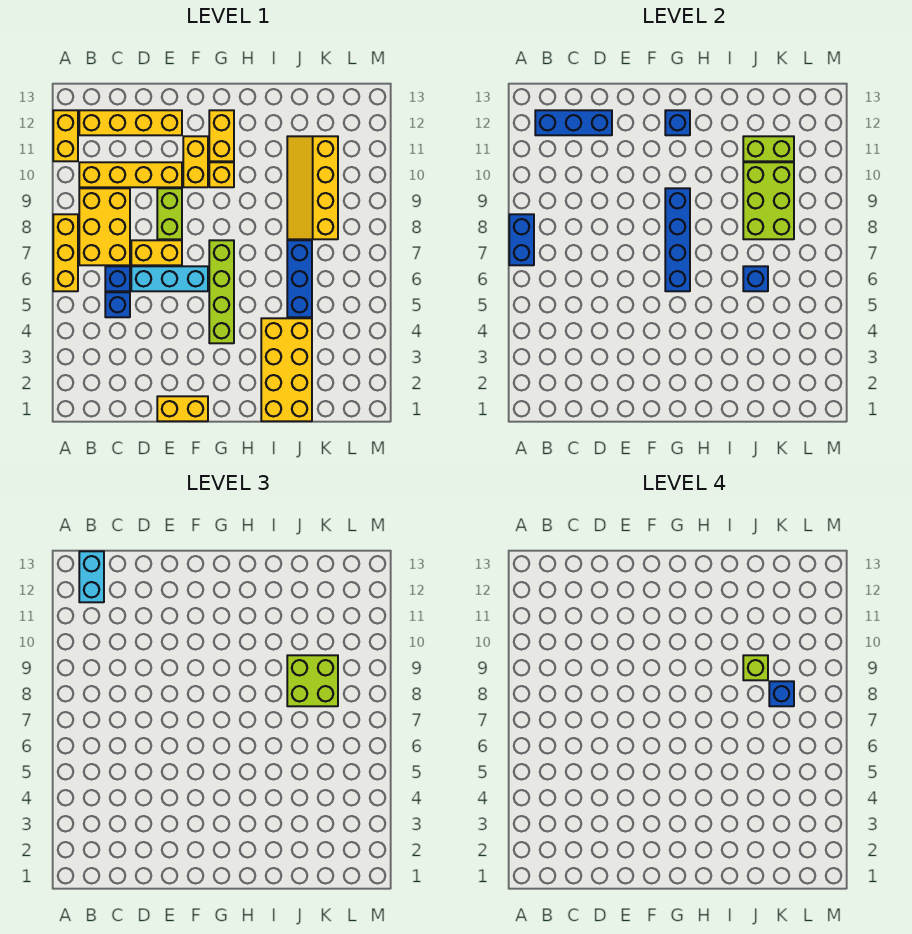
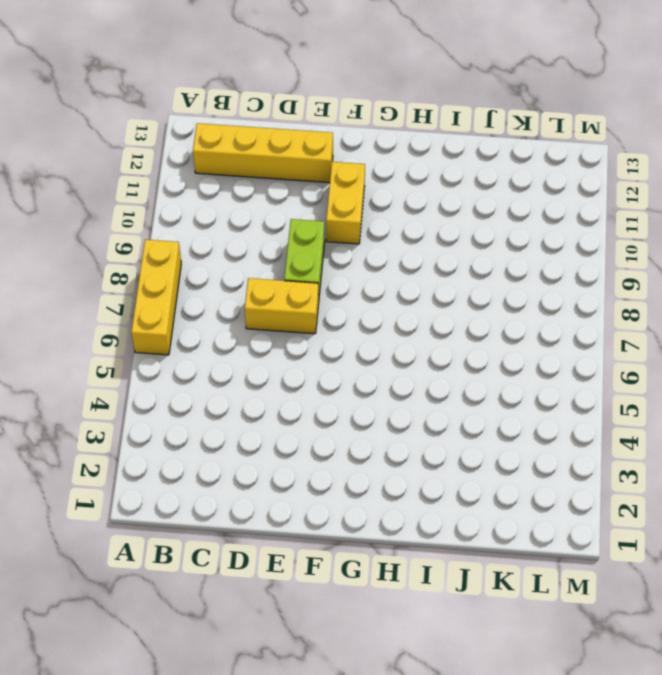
none -> yellow brick A11:A12 level 1
none -> yellow brick B7:C9 level 1
none -> yellow brick B10:E10 level 1

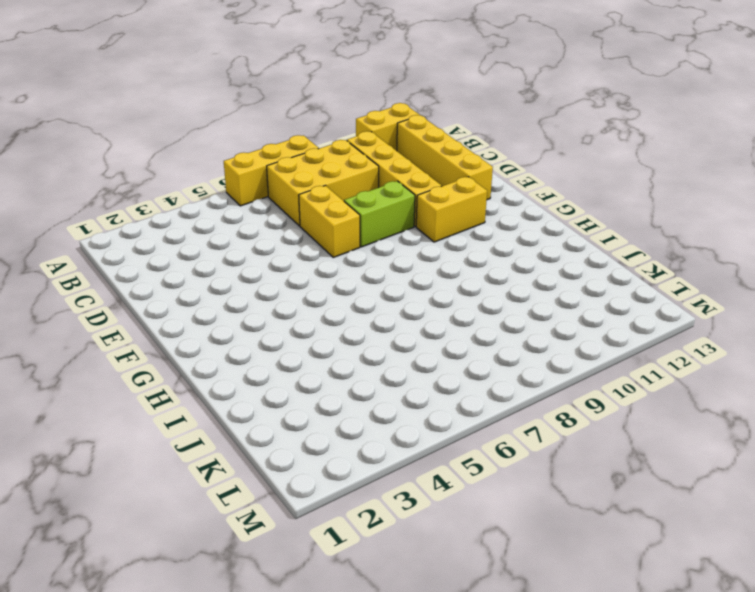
none -> blue brick C5 level 1
none -> blue brick C6 level 1
none -> cyan brick D6:F6 level 1

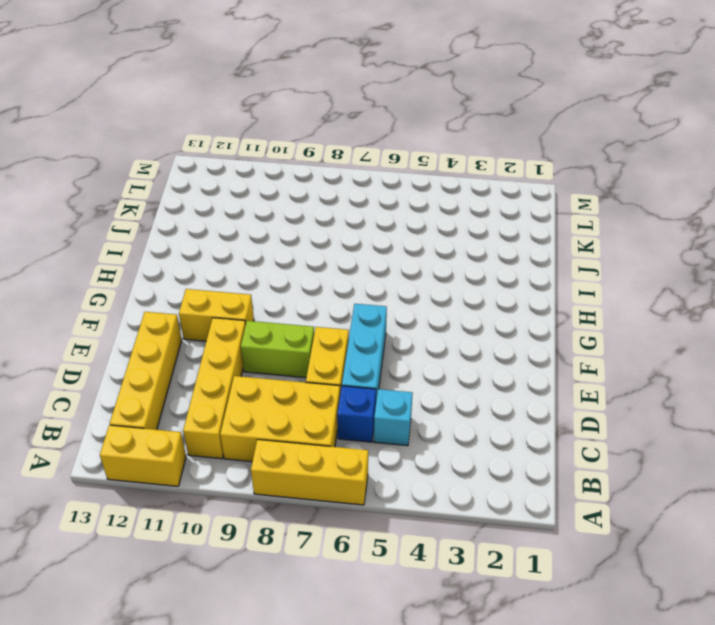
cyan brick C5 level 1 -> blue brick C5 level 1
none -> yellow brick E1:F1 level 1
none -> lime brick G4:G7 level 1
none -> yellow brick G10 level 1

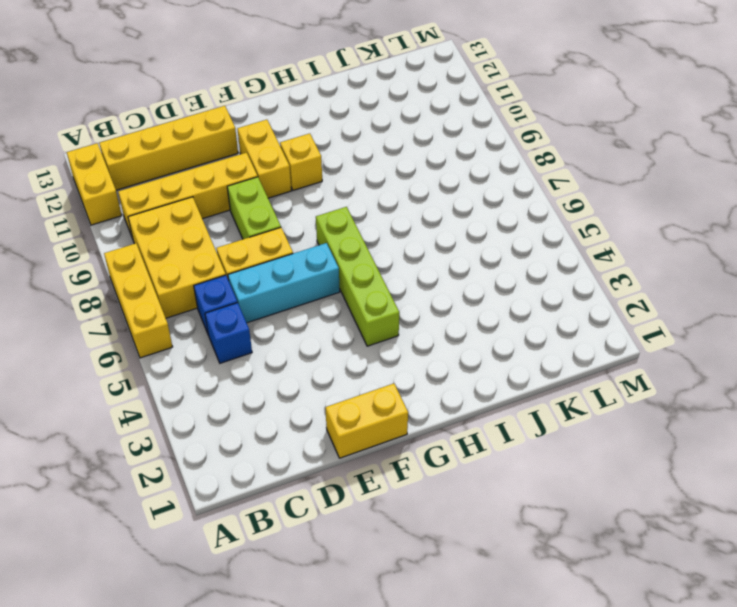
none -> yellow brick G11:G12 level 1
none -> yellow brick I1:J4 level 1
none -> blue brick J5:J7 level 1

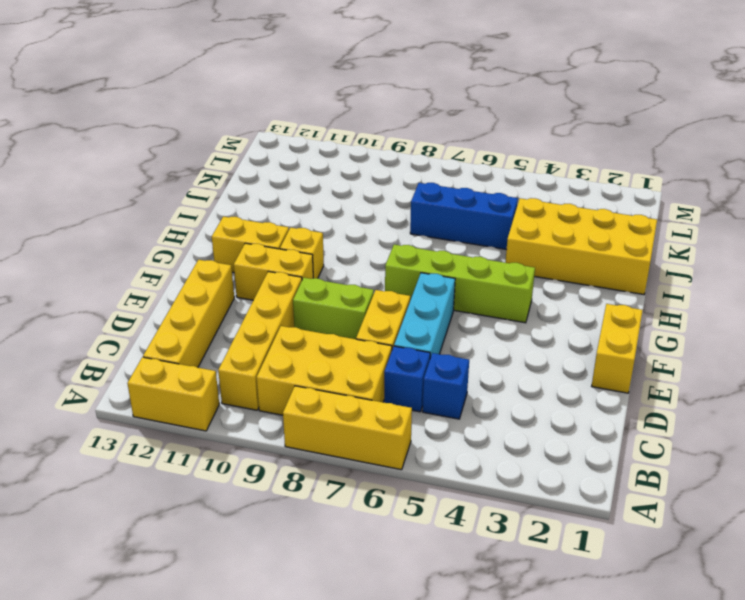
none -> yellow slope J8:K11 level 1 top K
none -> blue brick A7:A8 level 2
none -> blue brick B12:D12 level 2

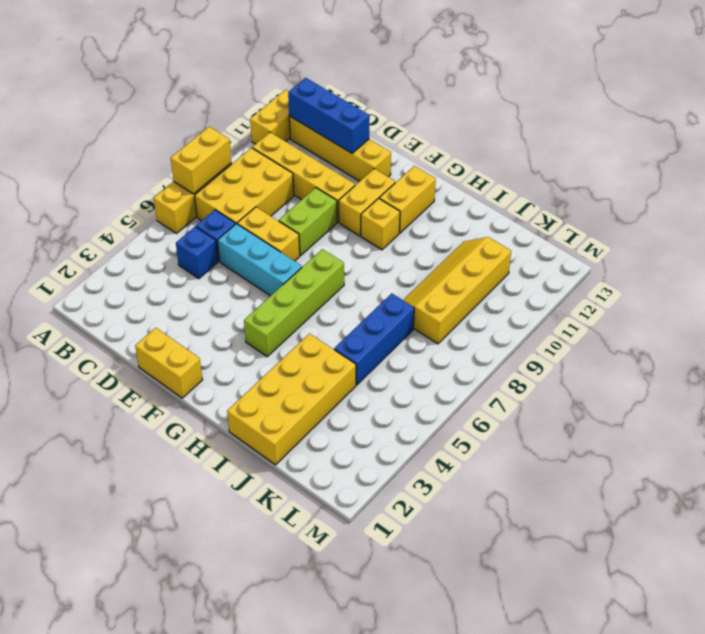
yellow brick A7:A8 level 2 -> blue brick A7:A8 level 2
none -> blue brick G6:G9 level 2
none -> blue brick G12 level 2
none -> blue brick J6 level 2

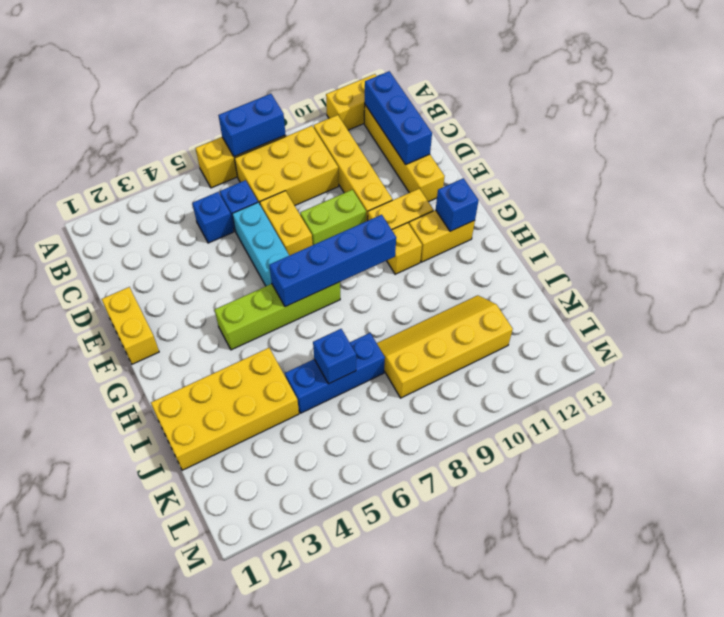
none -> lime brick J8:K10 level 2
none -> lime brick J11:K11 level 2
none -> cyan brick B12:B13 level 3

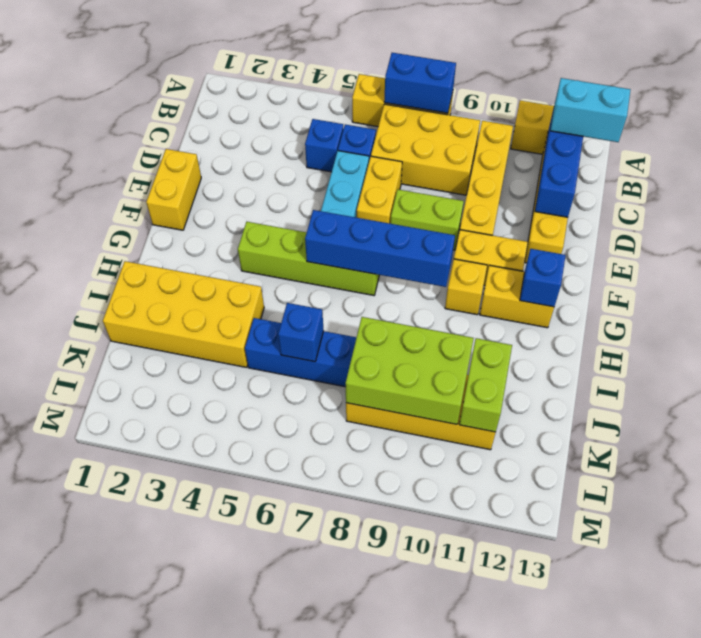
none -> lime brick J8:K9 level 3
none -> lime brick J9 level 4
none -> blue brick K8 level 4

